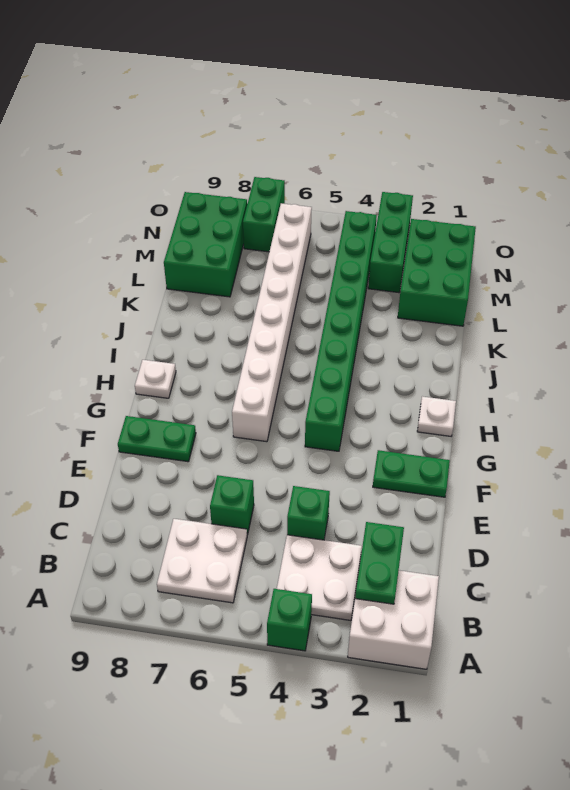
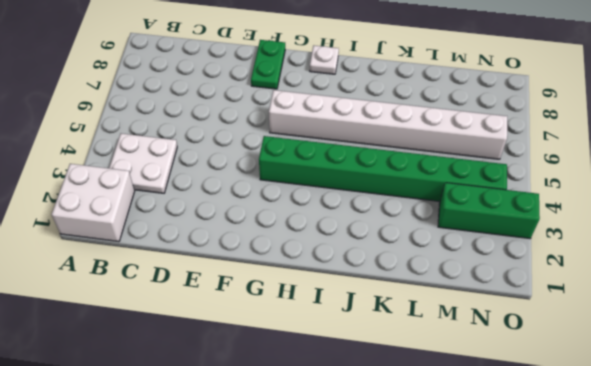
none -> green brick A4 level 1
none -> white plate B6:C7 level 1
none -> green brick D4 level 1

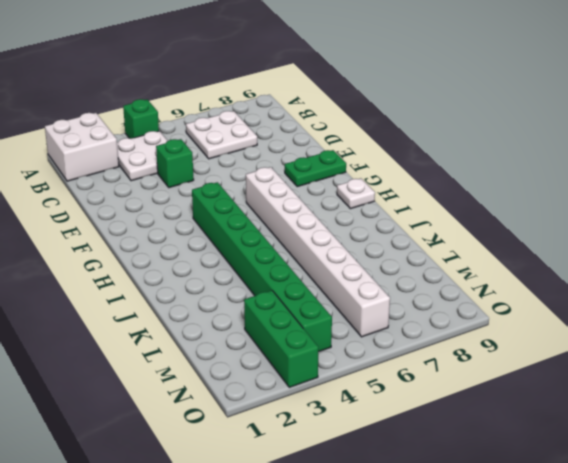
none -> green brick D6 level 1
none -> green plate F1:F2 level 1
none -> white plate H1 level 1

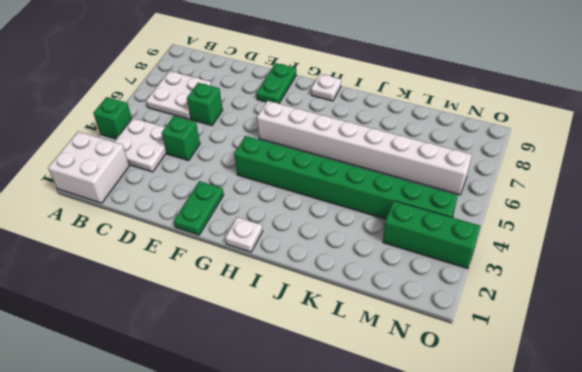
none -> green brick L1:N2 level 1
none -> green brick L8:N9 level 1
none -> green brick N7:O7 level 1

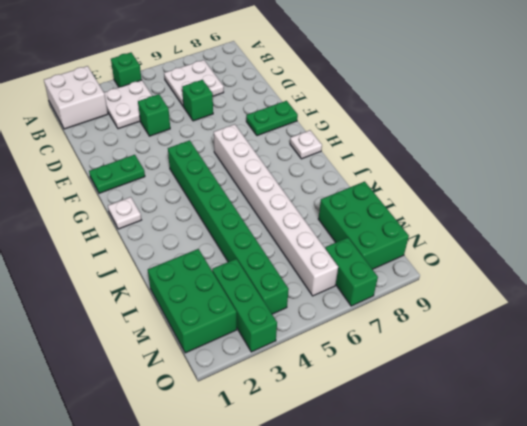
none -> green plate B2:C2 level 2

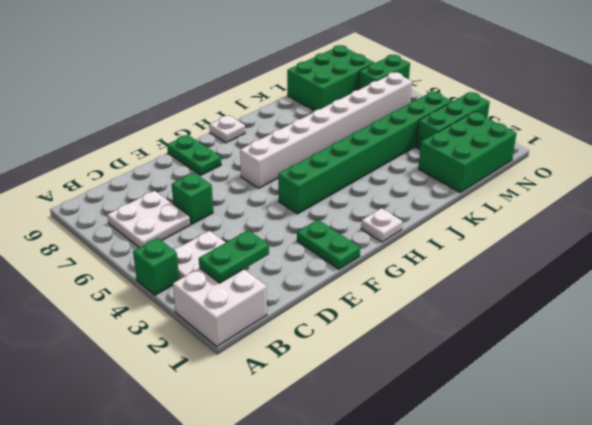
none -> green brick D4 level 1

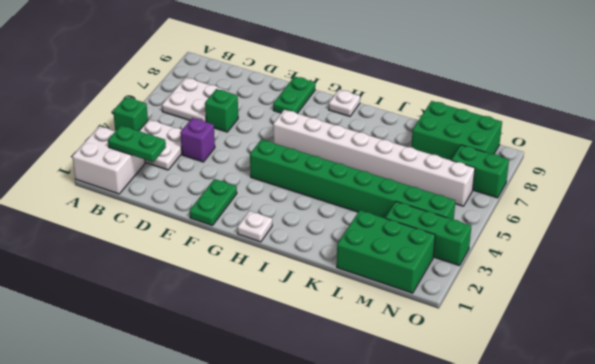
purple brick D4 level 1 -> green brick D4 level 1

